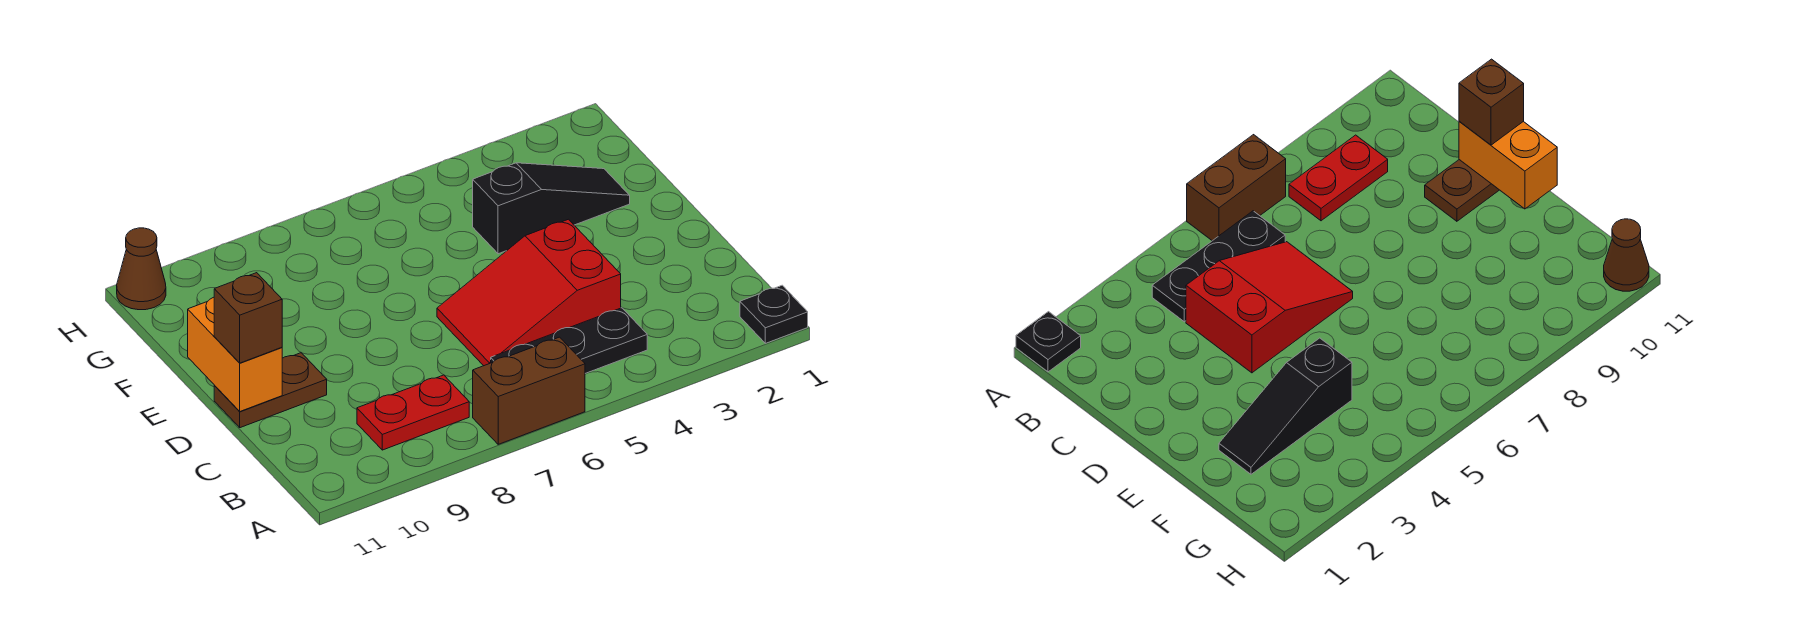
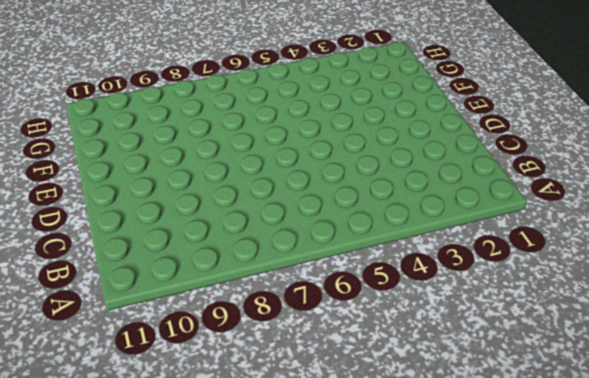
none -> black plate A1 level 1
none -> brown brick A6:A7 level 1

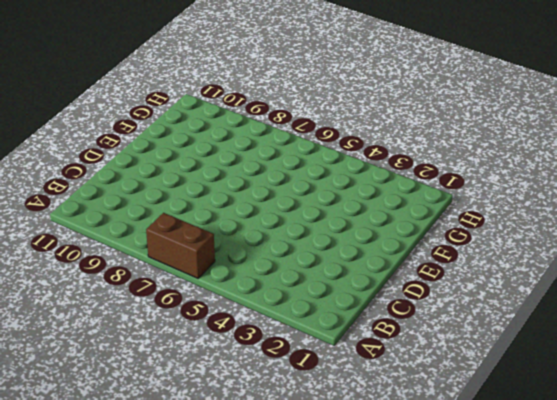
none -> black plate A1 level 1
none -> black plate B4:B6 level 1

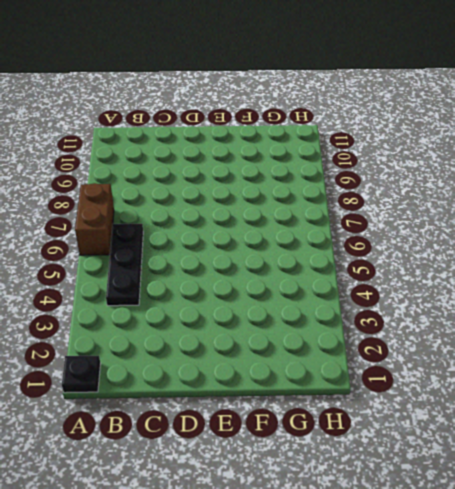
none -> red plate B8:B9 level 1
none -> red slope C4:D6 level 1 top 4

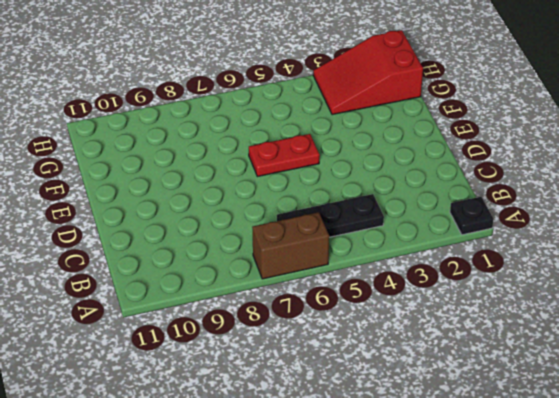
red plate E5:E6 level 1 -> red plate B8:B9 level 1
red slope G1:H3 level 1 top 1 -> red slope C4:D6 level 1 top 4
none -> brown plate D10:D11 level 1
none -> black slope F2:F4 level 1 top 4

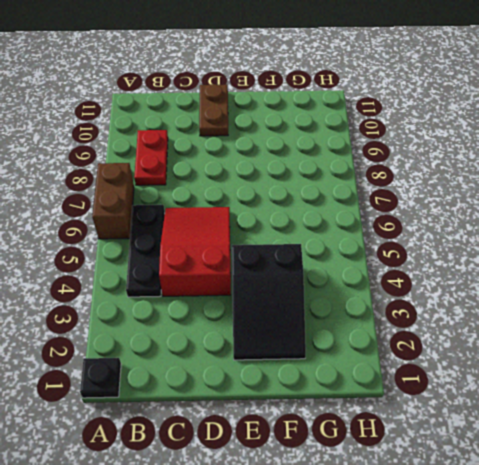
black slope E2:F4 level 1 top 4 -> black slope F2:F4 level 1 top 4
none -> brown cone H11 level 1
none -> orange brick D11:E11 level 2

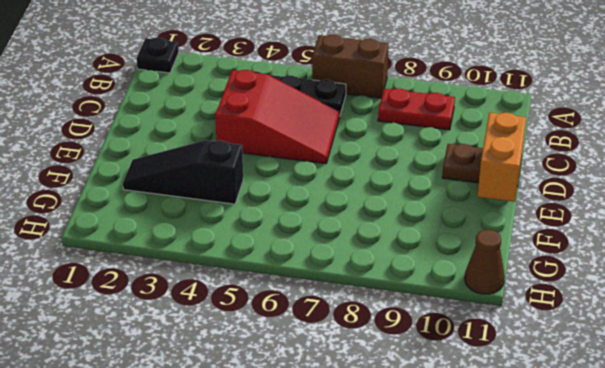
none -> brown brick D11 level 3

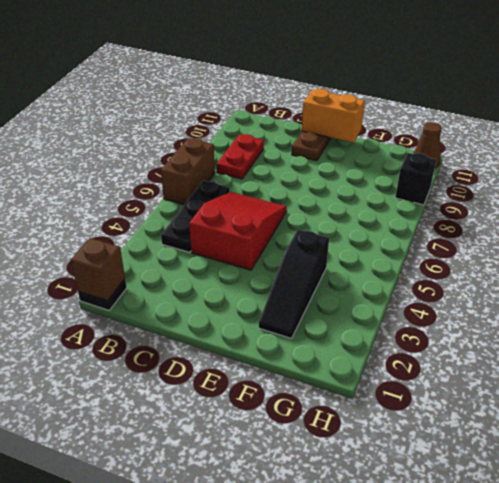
brown brick A1 level 2 -> brown brick D11 level 3
black brick H9 level 1 -> none

